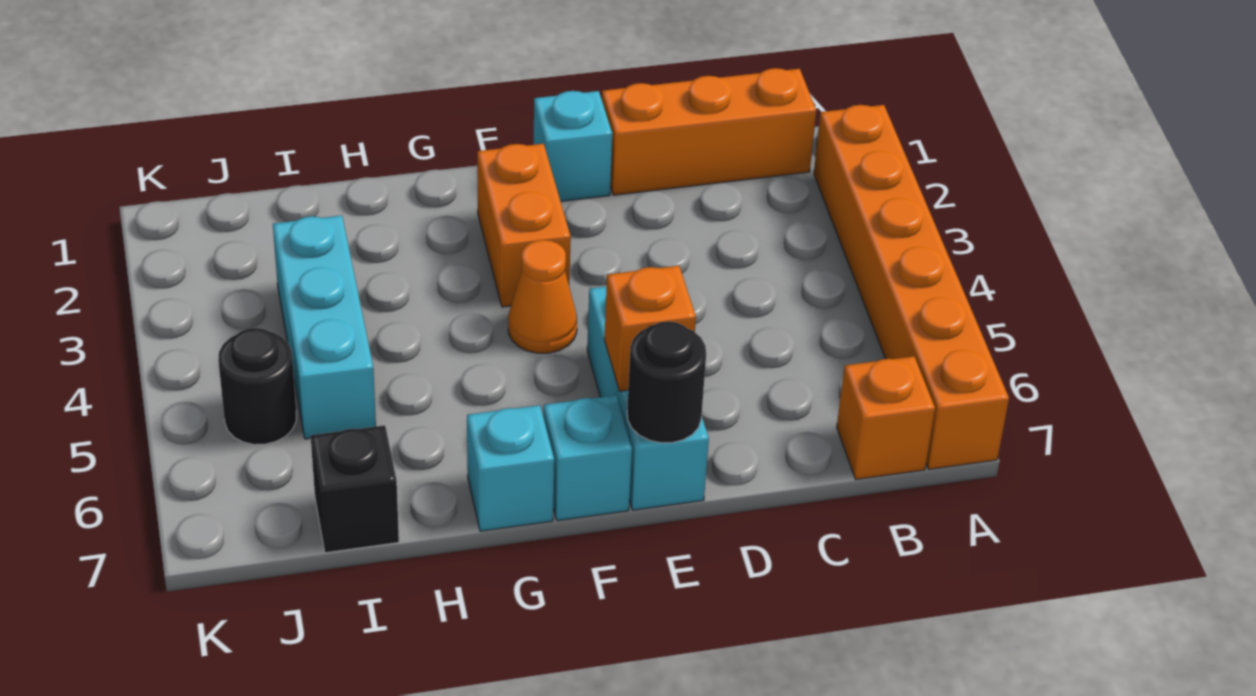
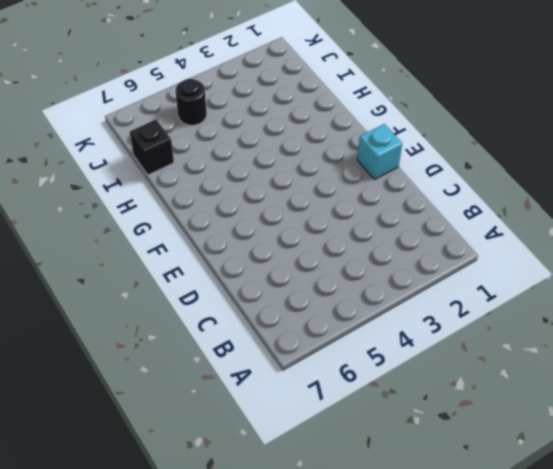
none -> orange brick A2:A7 level 1
none -> orange brick B1:D1 level 1
none -> orange brick B7 level 1

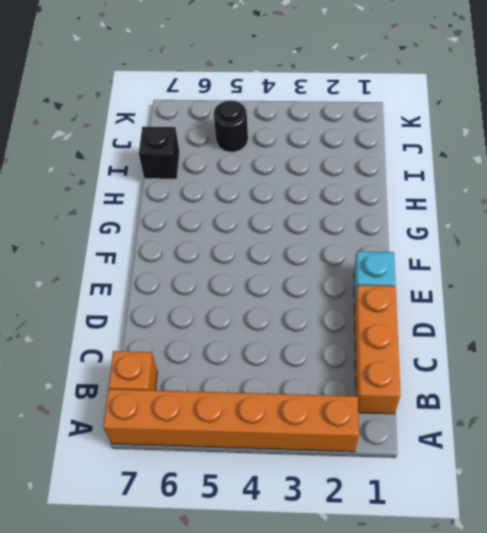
none -> cyan brick E5:E7 level 1
none -> orange brick F2:F3 level 1
none -> orange cone F4 level 1

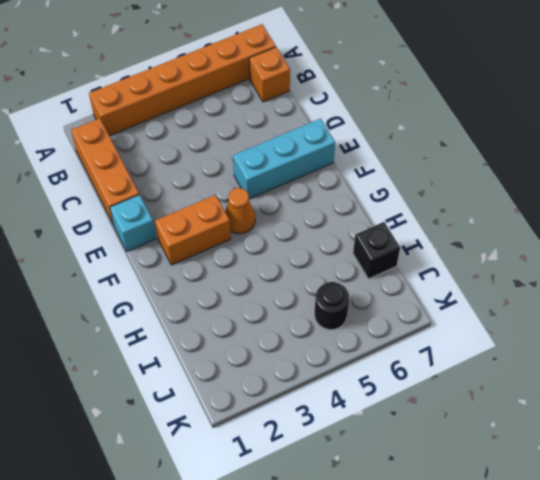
none -> cyan brick F7 level 1
none -> cyan brick G7 level 1
none -> cyan brick I3:I5 level 1

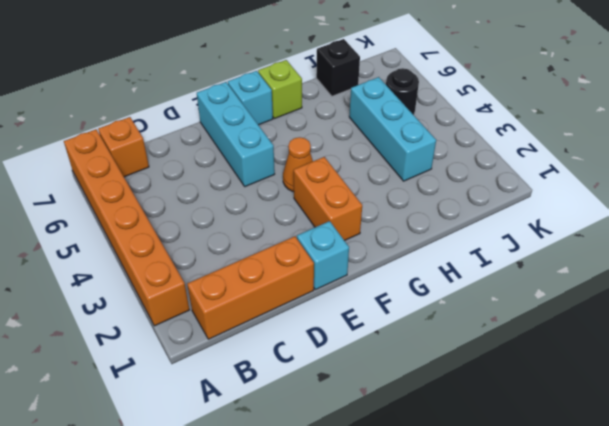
lime brick G7 level 1 -> cyan brick G7 level 1
none -> orange brick E6 level 2
none -> black round brick E7 level 2

